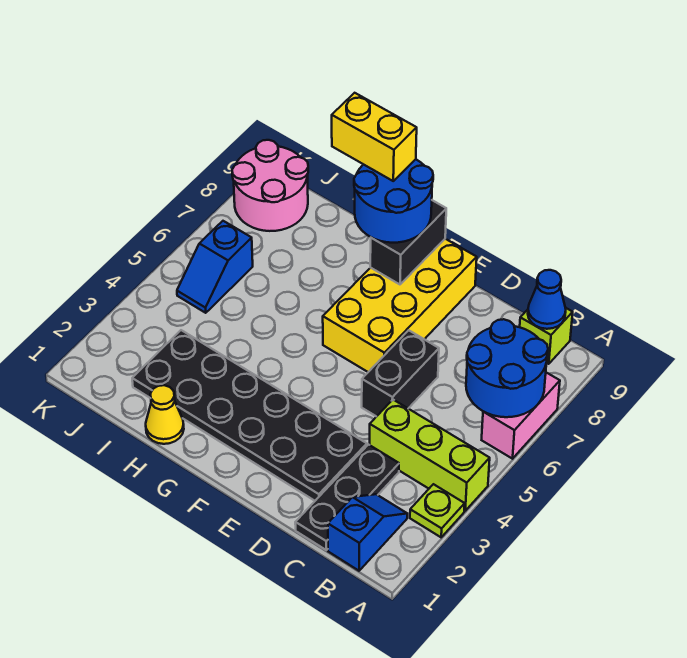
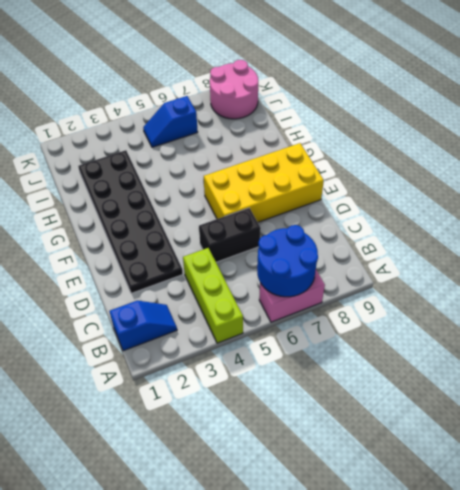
none -> lime plate A3 level 1
none -> lime brick B9 level 1
none -> black plate C1:C3 level 1

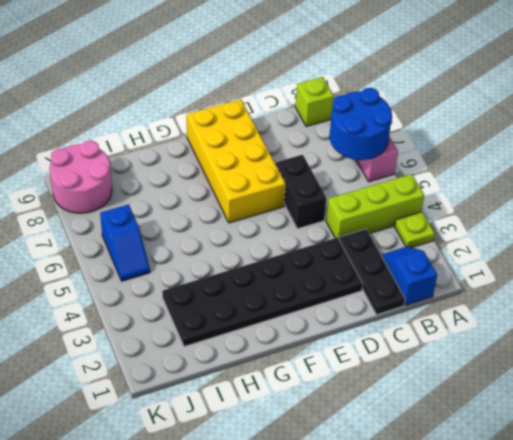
none -> yellow cone H1 level 1
none -> blue cone B9 level 2
none -> black brick F8:F9 level 2

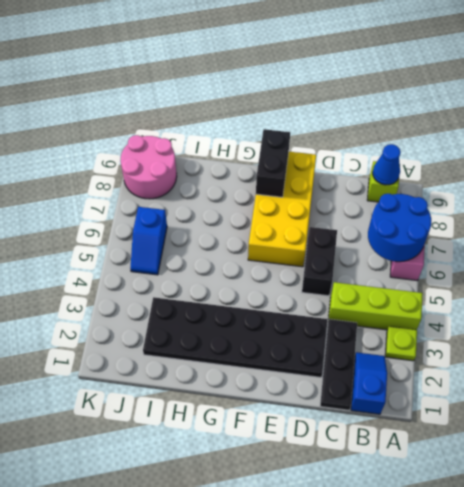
none -> yellow cone H1 level 1
none -> blue round brick F8:G9 level 3
none -> yellow brick G9:H9 level 4

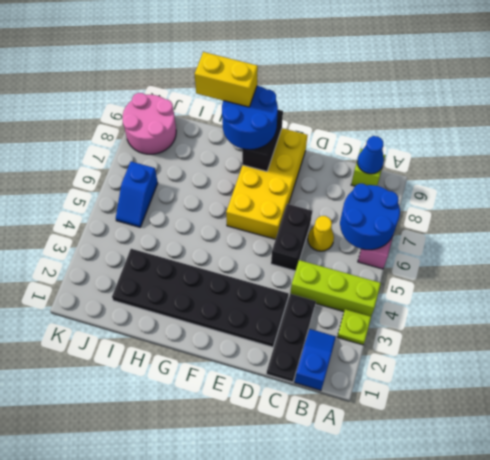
yellow cone C6 level 1 -> yellow cone H1 level 1

